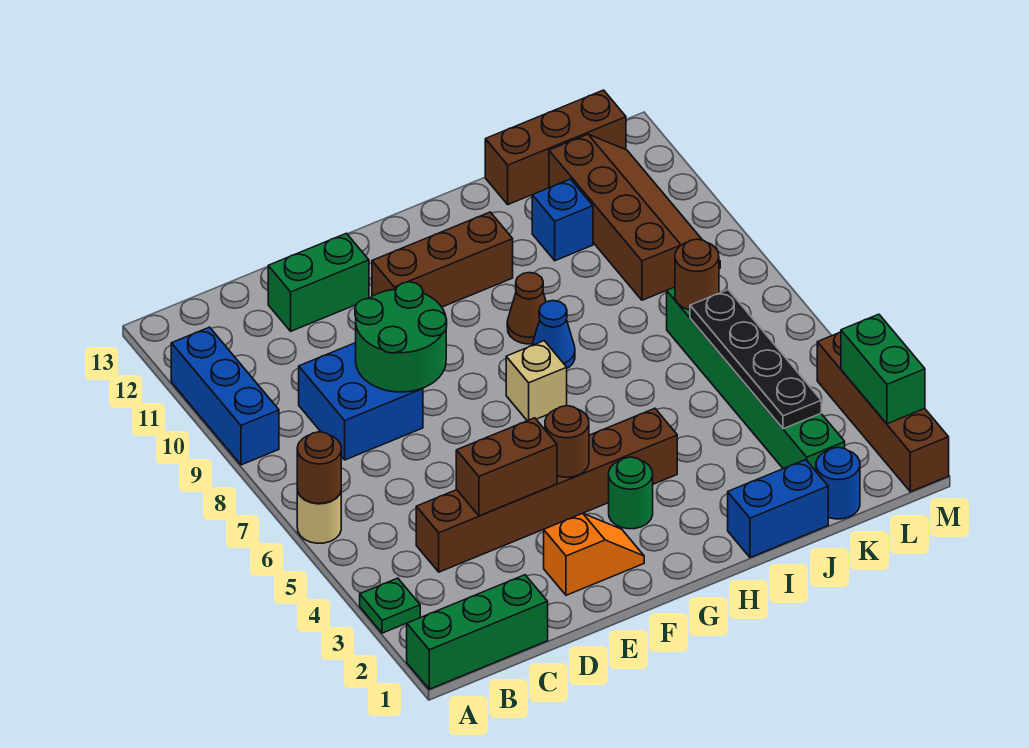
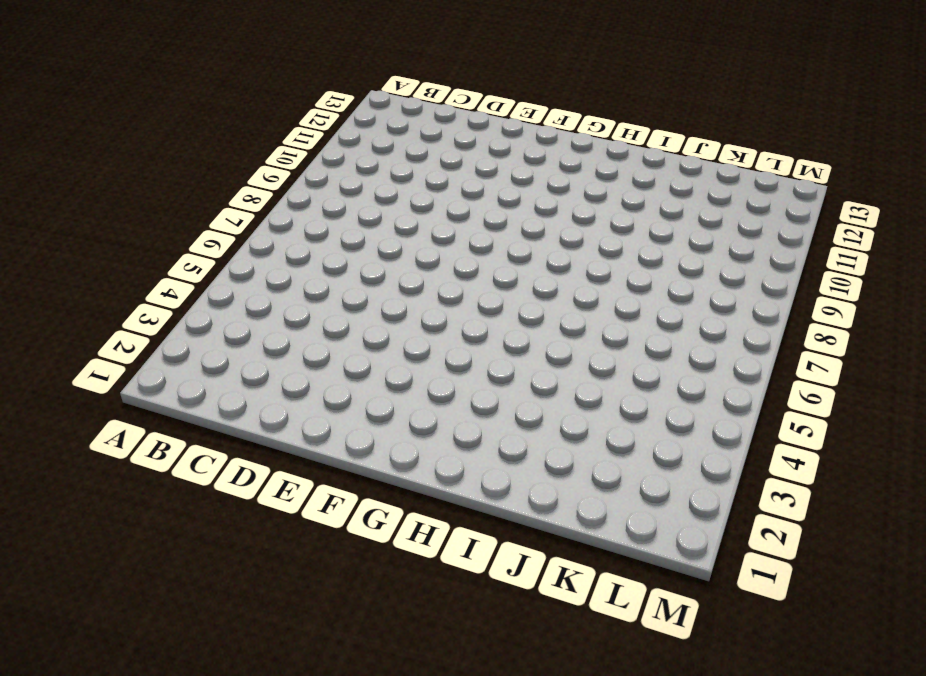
none -> green brick A1:C1 level 1
none -> green plate A3 level 1
none -> tan round brick A6 level 1

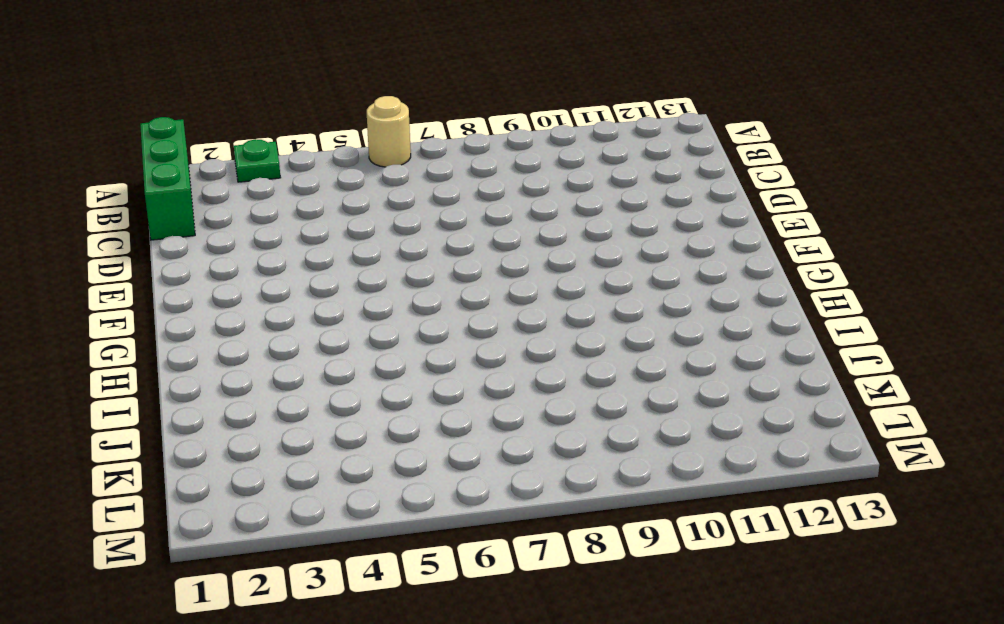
none -> blue brick A9:A11 level 1
none -> brown brick C4:H4 level 1
none -> blue brick C8:D9 level 1

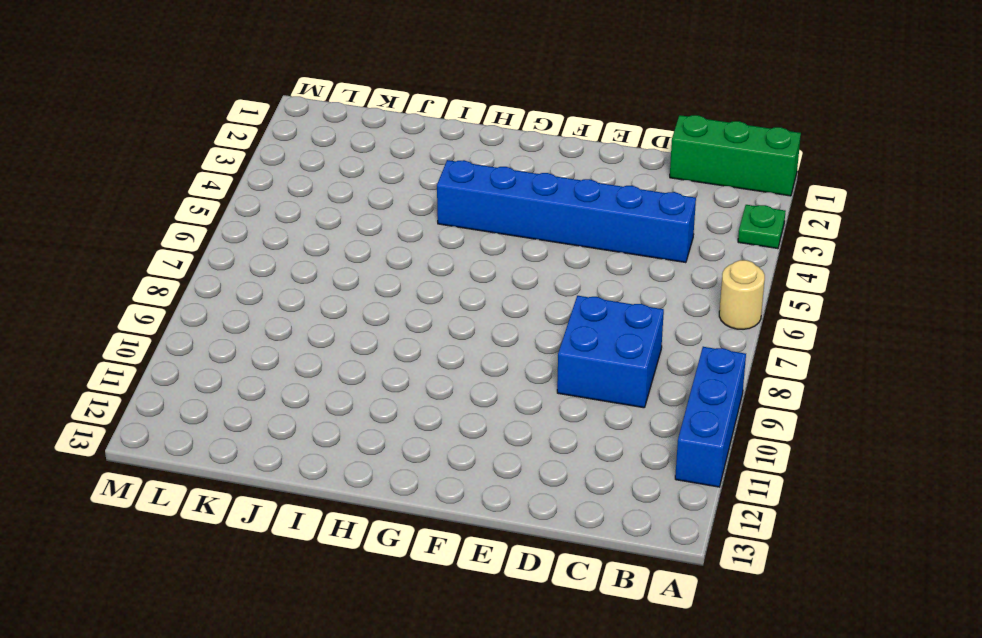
blue brick C4:H4 level 1 -> brown brick C4:H4 level 1
none -> green brick D12:E12 level 1
none -> orange slope E2:F2 level 1 top E
none -> brown brick F11:H11 level 1

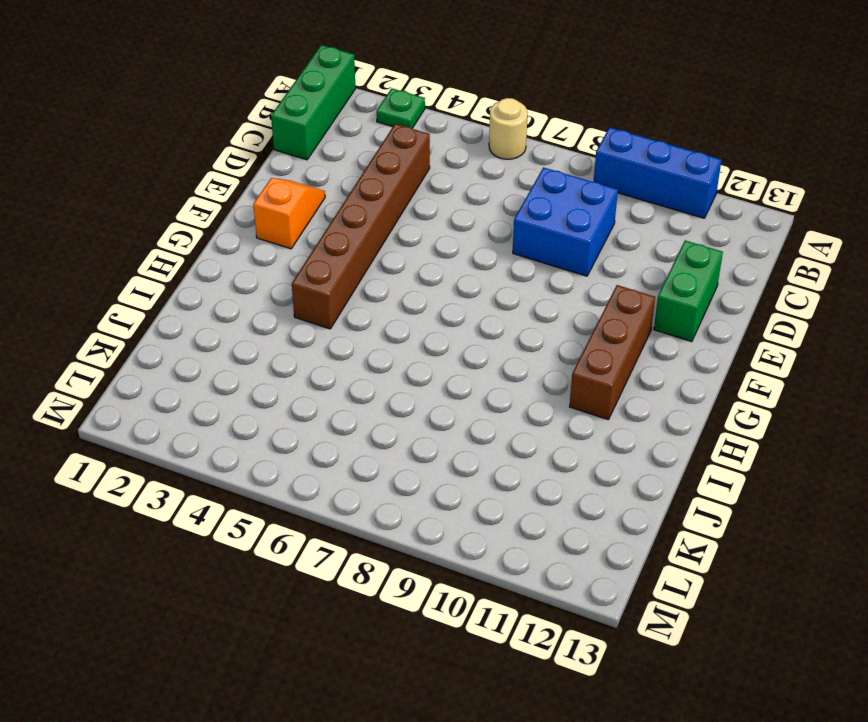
orange slope E2:F2 level 1 top F -> orange slope E2:F2 level 1 top E
none -> green round brick G3 level 1
none -> tan brick G7 level 1
none -> blue cone H8 level 1

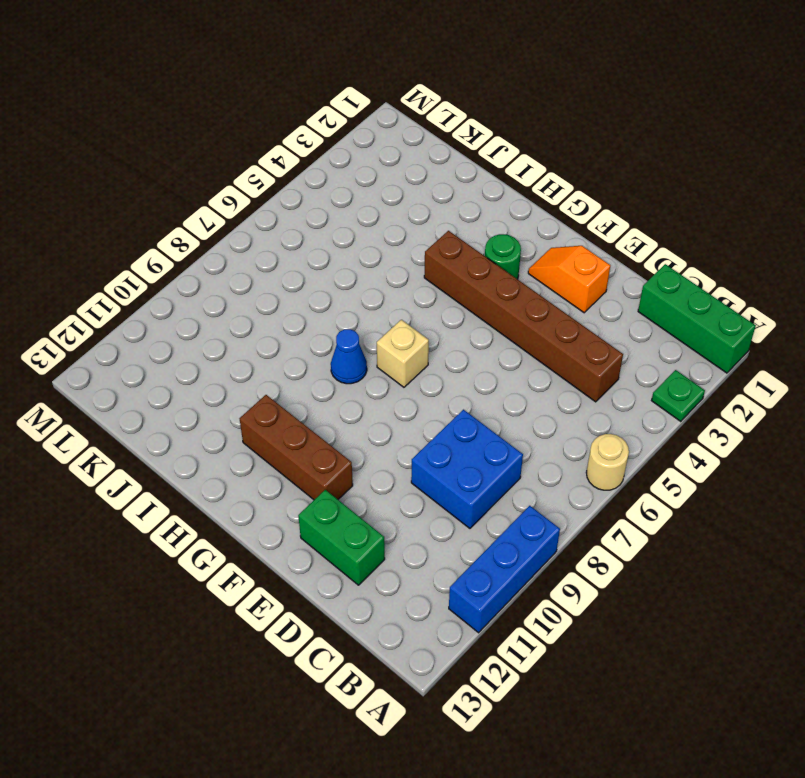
none -> brown cone H9 level 1
none -> blue brick I1:J1 level 1
none -> blue brick J11 level 1

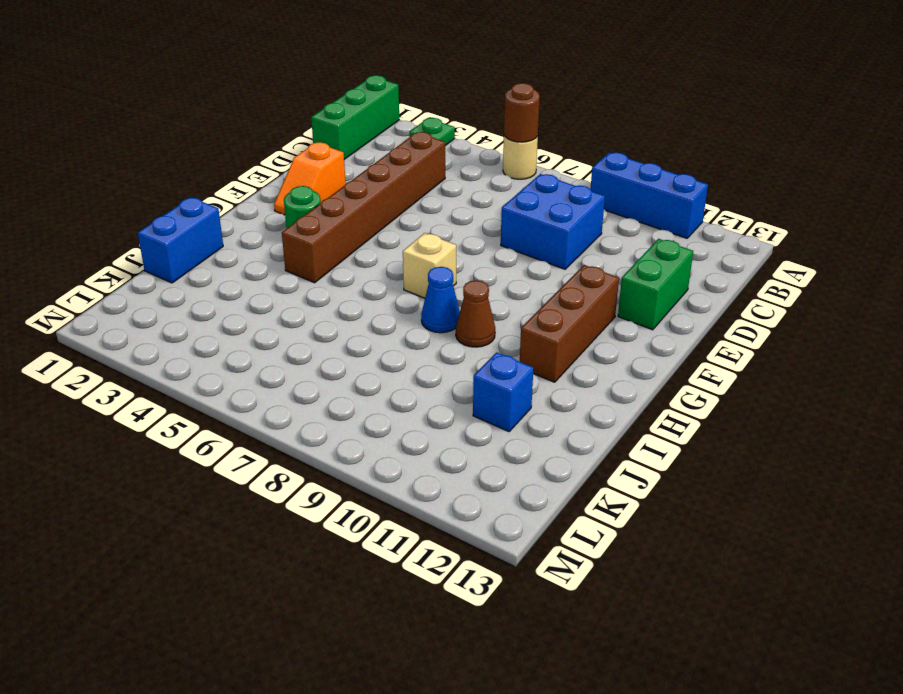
none -> brown brick J13:L13 level 1
none -> blue round brick K1 level 1
none -> green brick K2:K7 level 1

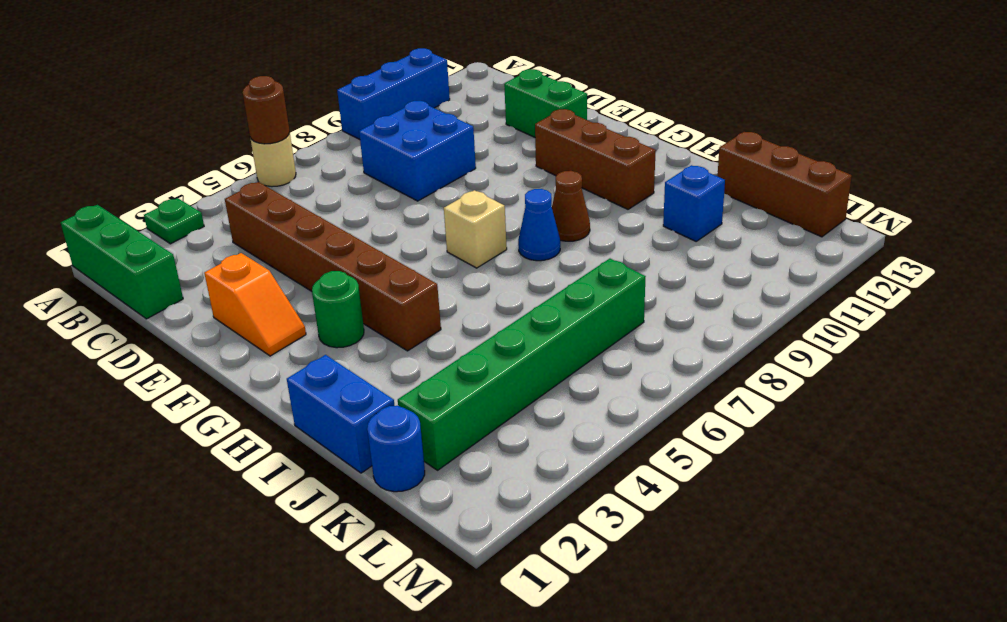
none -> brown slope K9:L12 level 1 top K
none -> brown brick M1:M4 level 1
none -> brown brick D4:E4 level 2

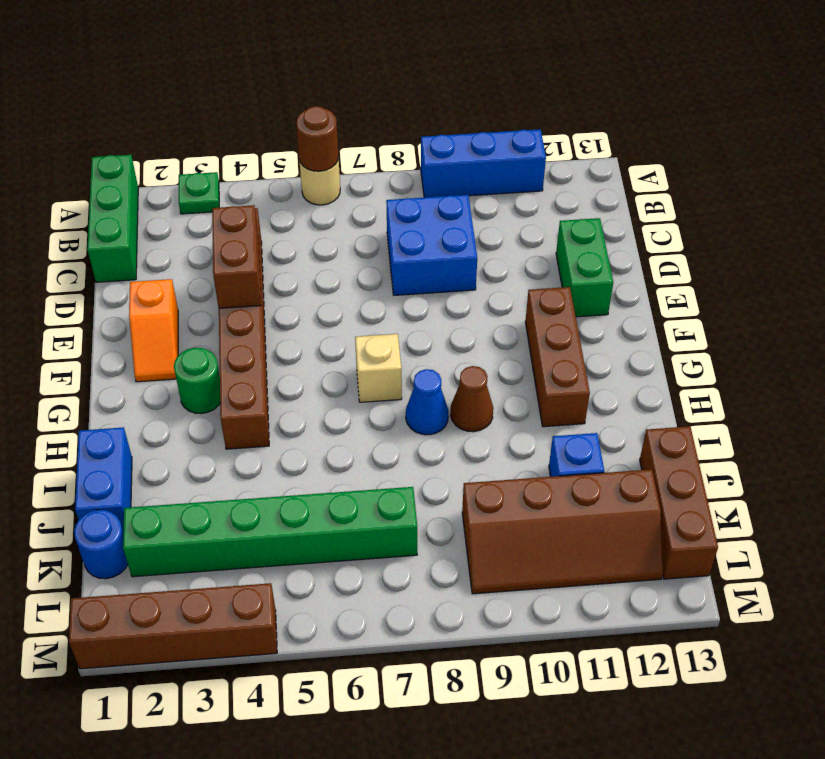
none -> green round brick D8:E9 level 2
none -> brown round brick F4 level 2
none -> black plate K3:K6 level 2

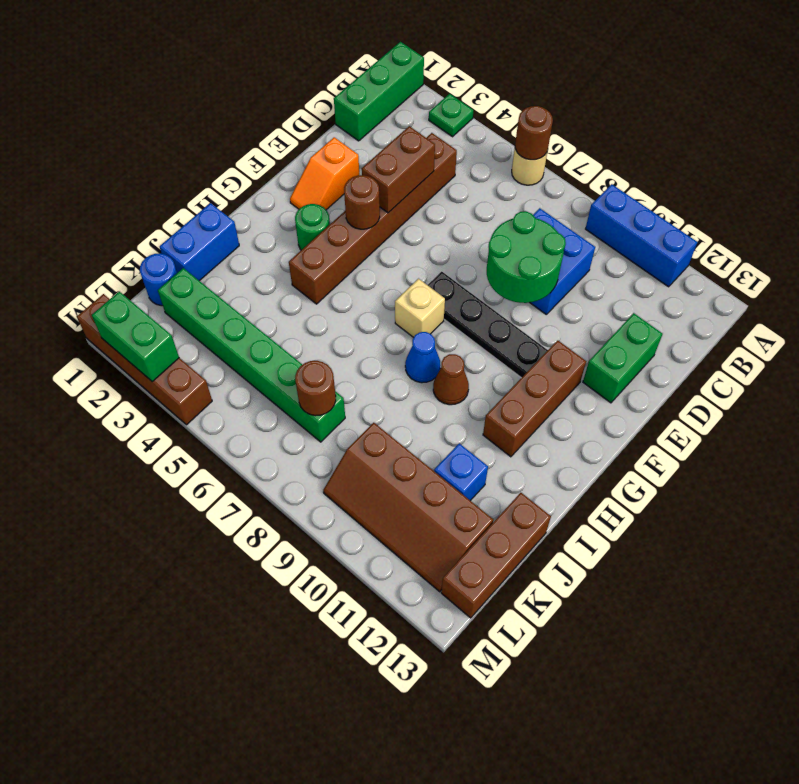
black plate F7:F10 level 1 -> black plate K3:K6 level 2

